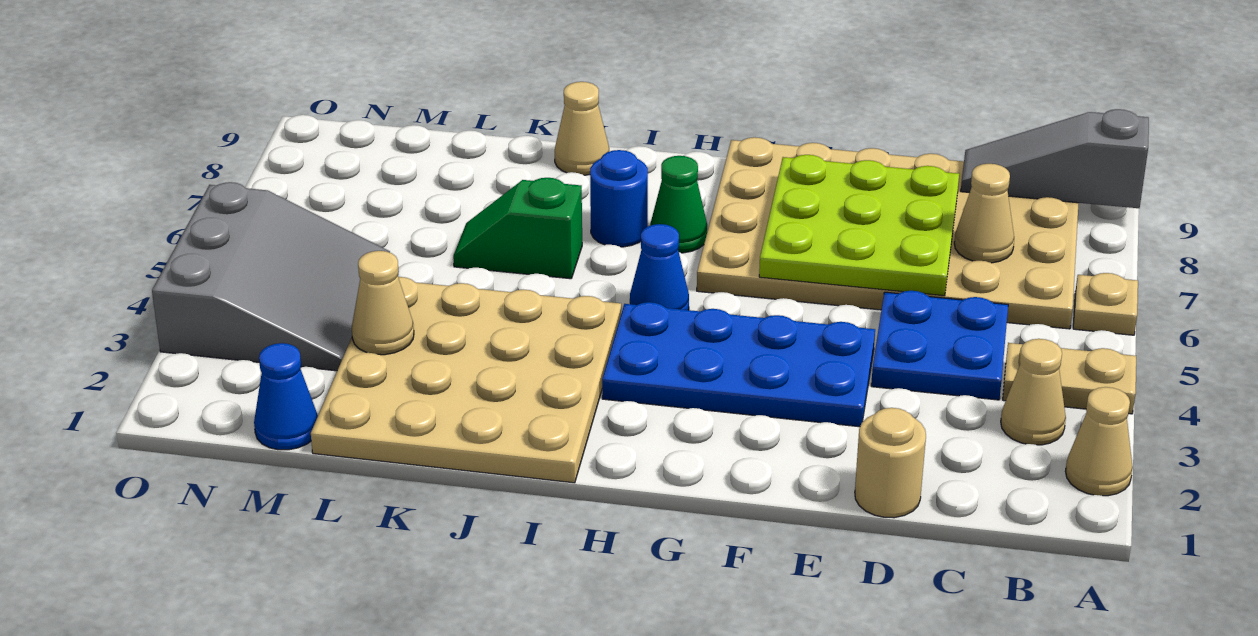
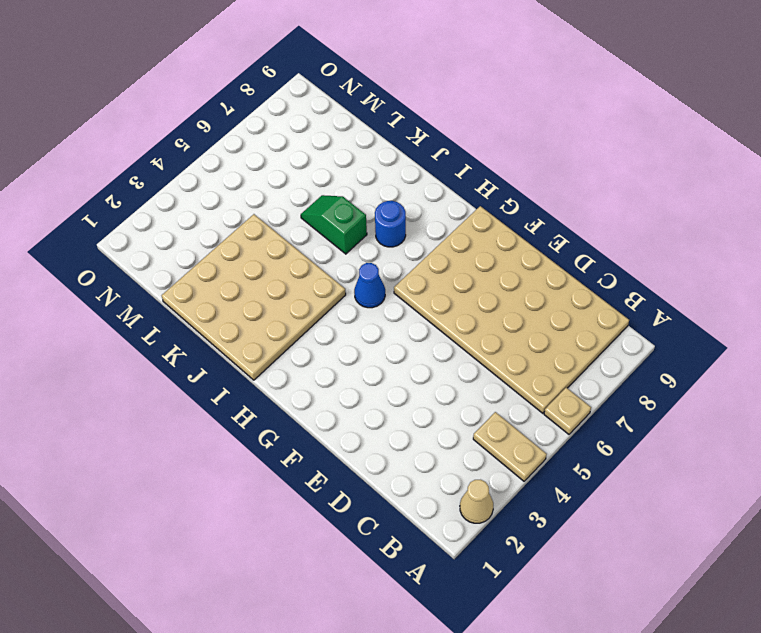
none -> tan cone B3 level 1
none -> blue plate C4:D5 level 1
none -> tan round brick D1 level 1

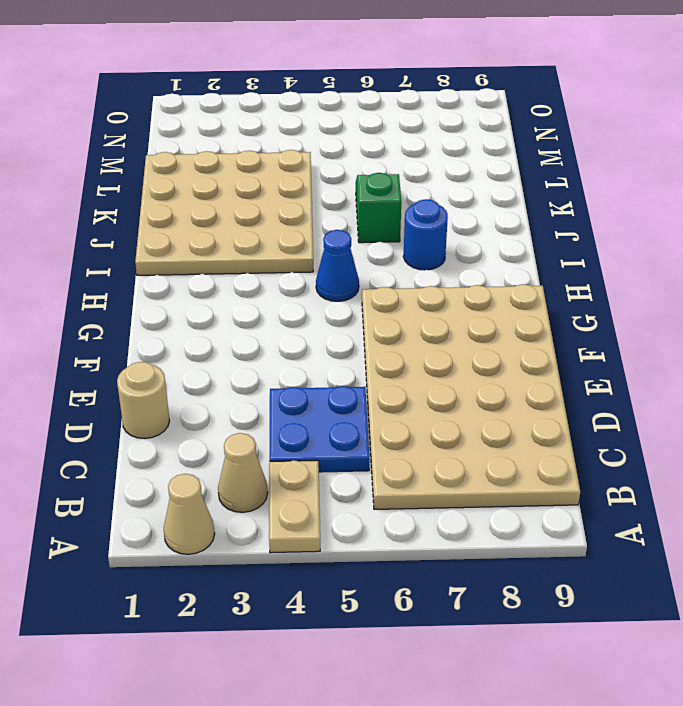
none -> tan plate A6 level 1
none -> blue plate E3:H4 level 1
none -> green cone H7 level 1

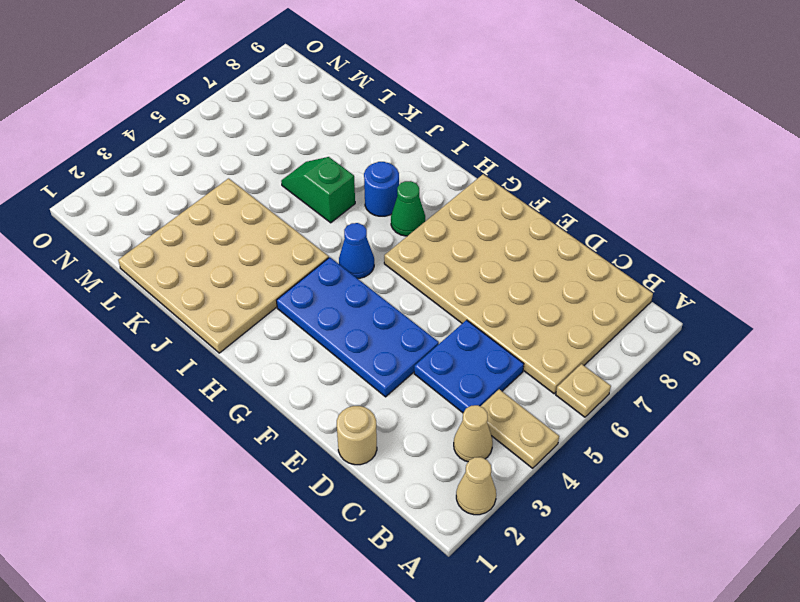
none -> tan cone J9 level 1
none -> blue cone M1 level 1
none -> grey slope M3:O5 level 1 top O

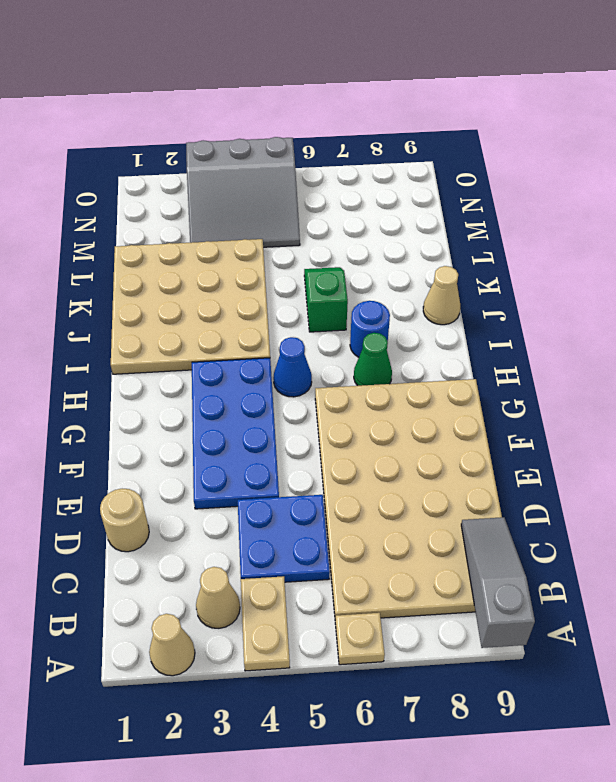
none -> blue cone M1 level 1
none -> tan cone C7 level 2
none -> lime plate D6:F8 level 2

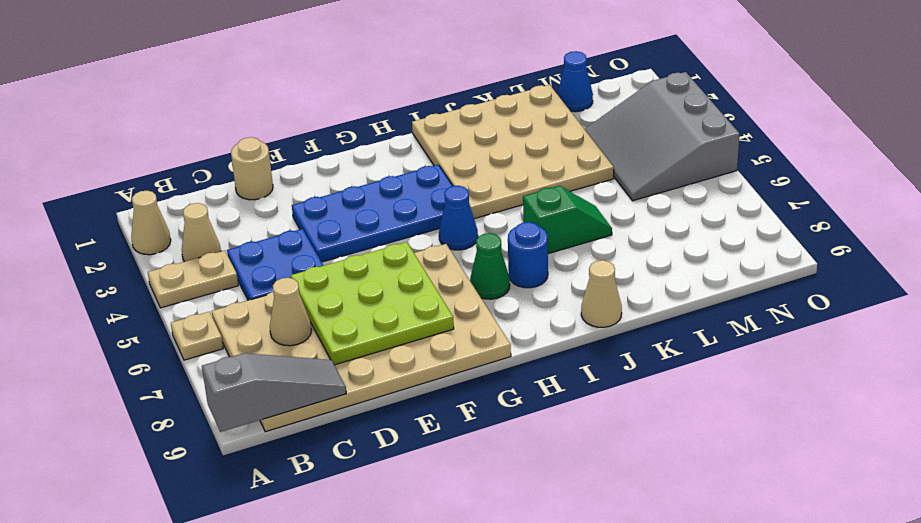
none -> tan cone L3 level 2

